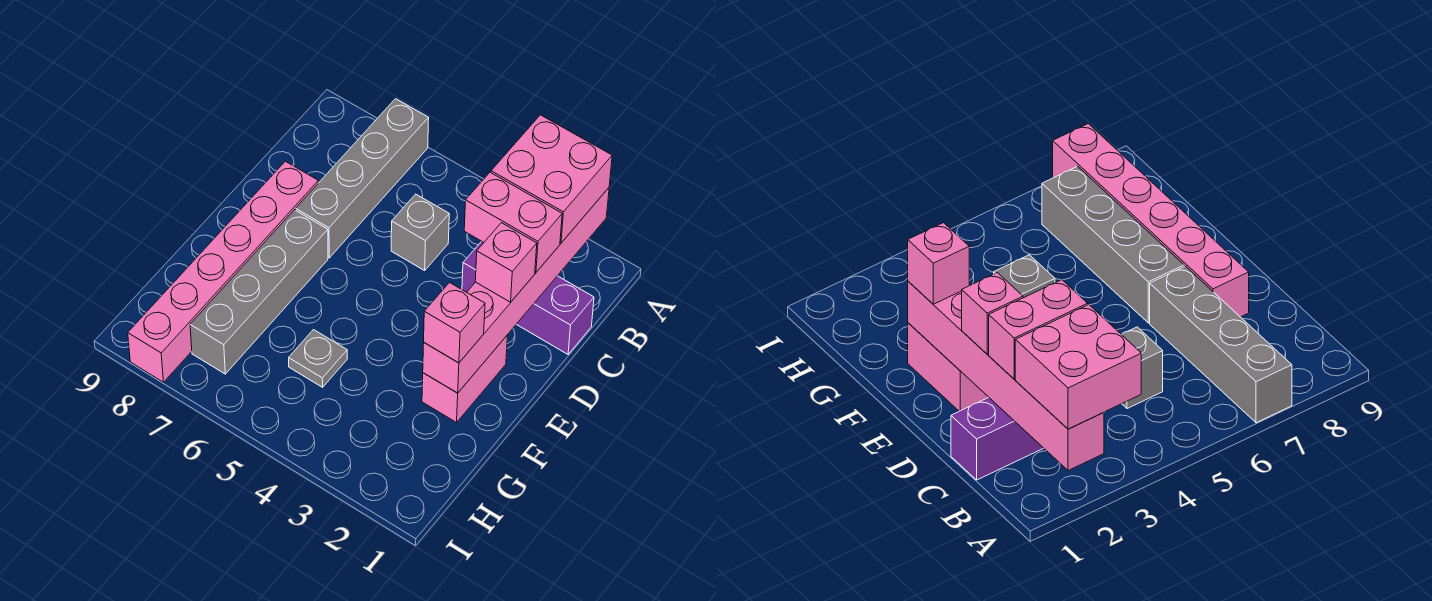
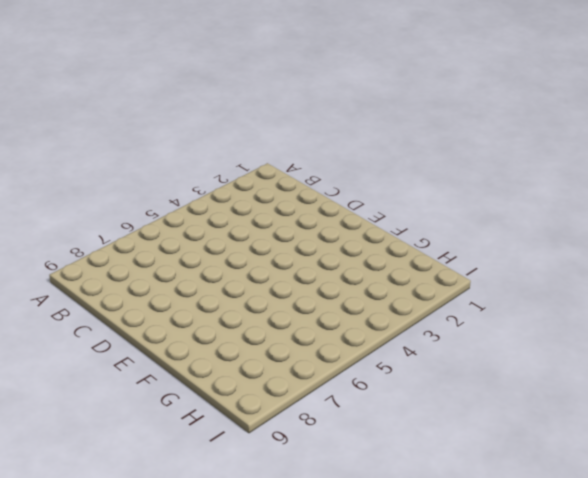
none -> grey brick A7:D7 level 1
none -> purple brick C1:C3 level 1
none -> grey brick C5 level 1

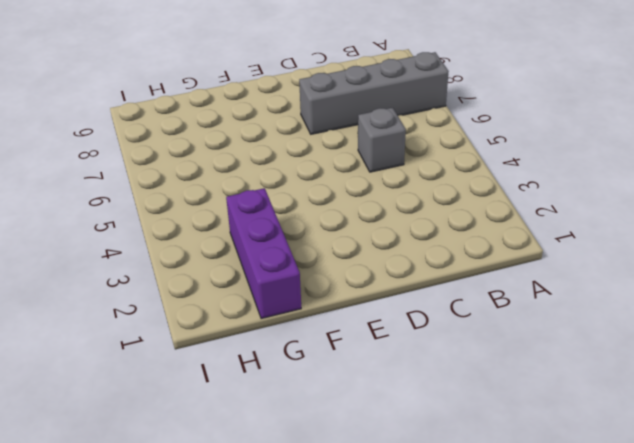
purple brick G1:G3 level 1 -> purple brick C1:C3 level 1
none -> pink brick D8:I8 level 1
none -> pink brick E2:F2 level 1
none -> grey brick E7:H7 level 1

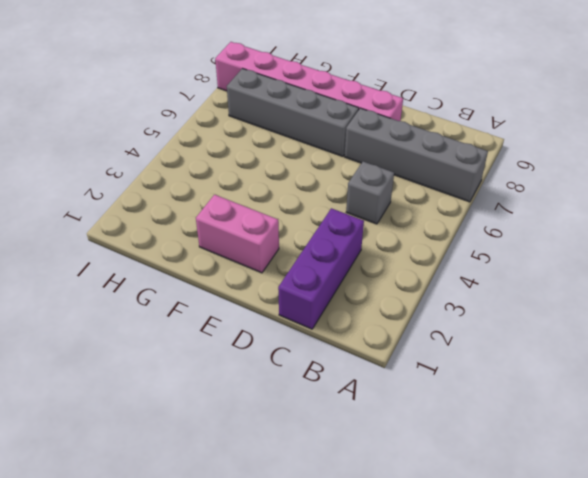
none -> grey plate G5 level 1
none -> pink brick A2:F2 level 2
none -> pink brick A2:B3 level 3

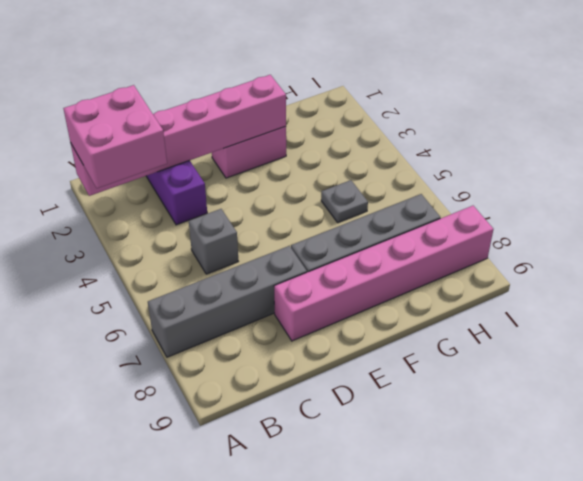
none -> pink brick C2:C3 level 3
none -> pink brick D2 level 3
none -> pink brick F2 level 3

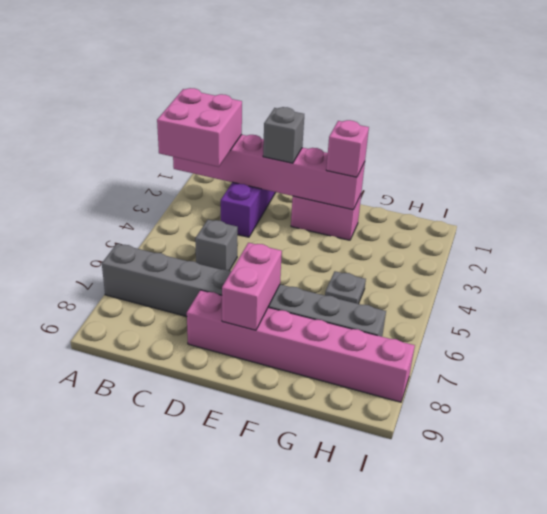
grey brick D2 level 3 -> pink brick D2 level 3
pink brick E7:E8 level 2 -> pink brick C2:C3 level 3

